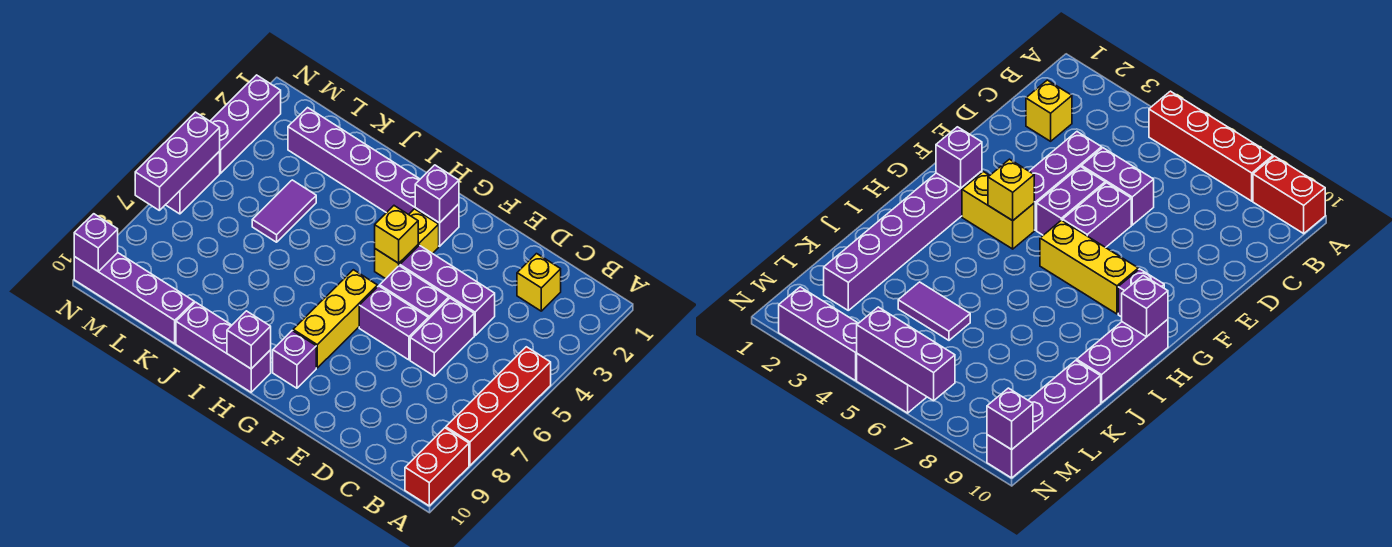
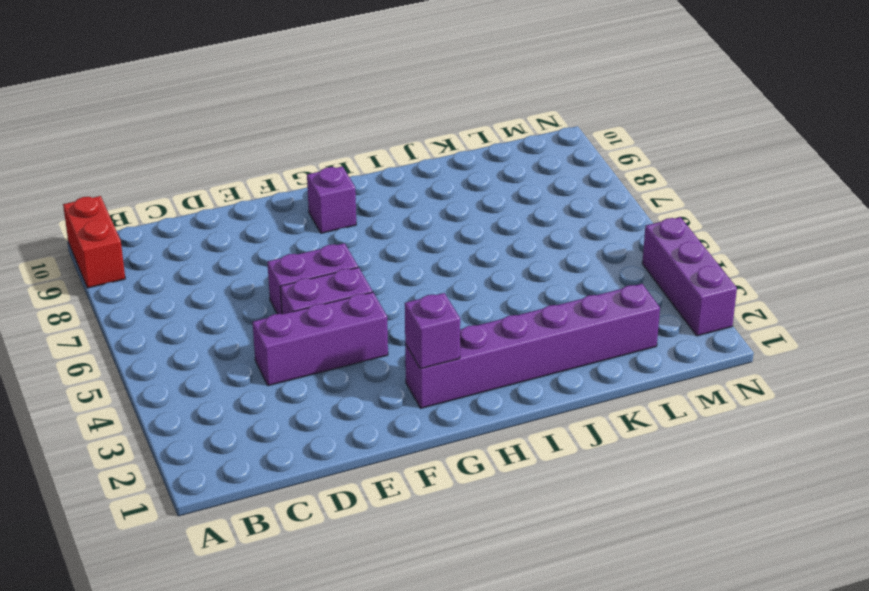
none -> red brick A5:A8 level 1
none -> yellow brick C2 level 1
none -> purple brick D5:D6 level 1

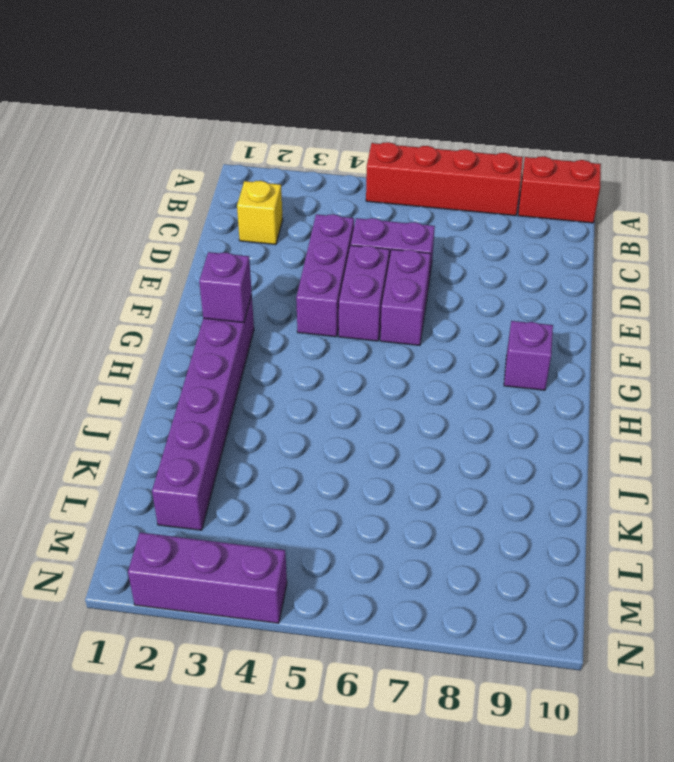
none -> yellow brick G3:G4 level 1
none -> yellow brick G6:G8 level 1
none -> purple brick H10:J10 level 1

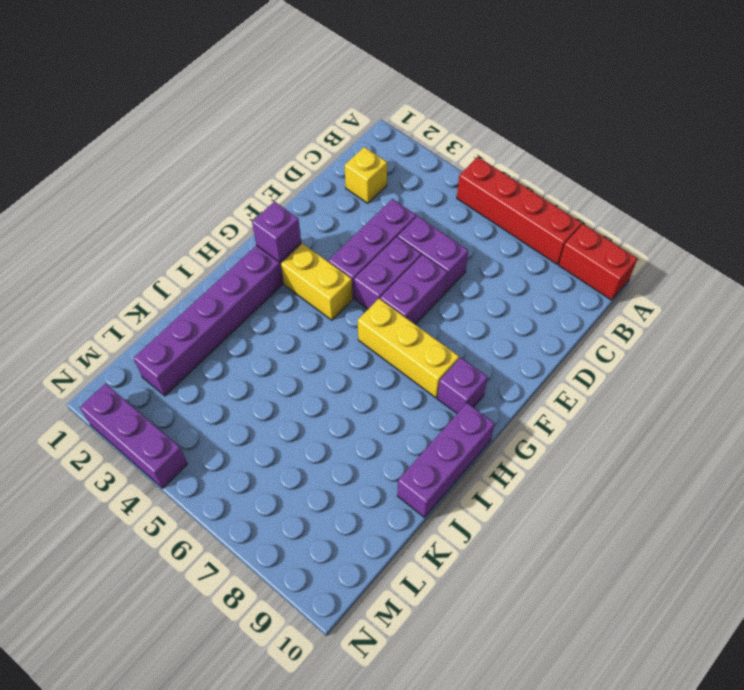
none -> purple tile K4:K5 level 1
none -> purple brick K10:N10 level 1
none -> purple brick N5:N6 level 1

